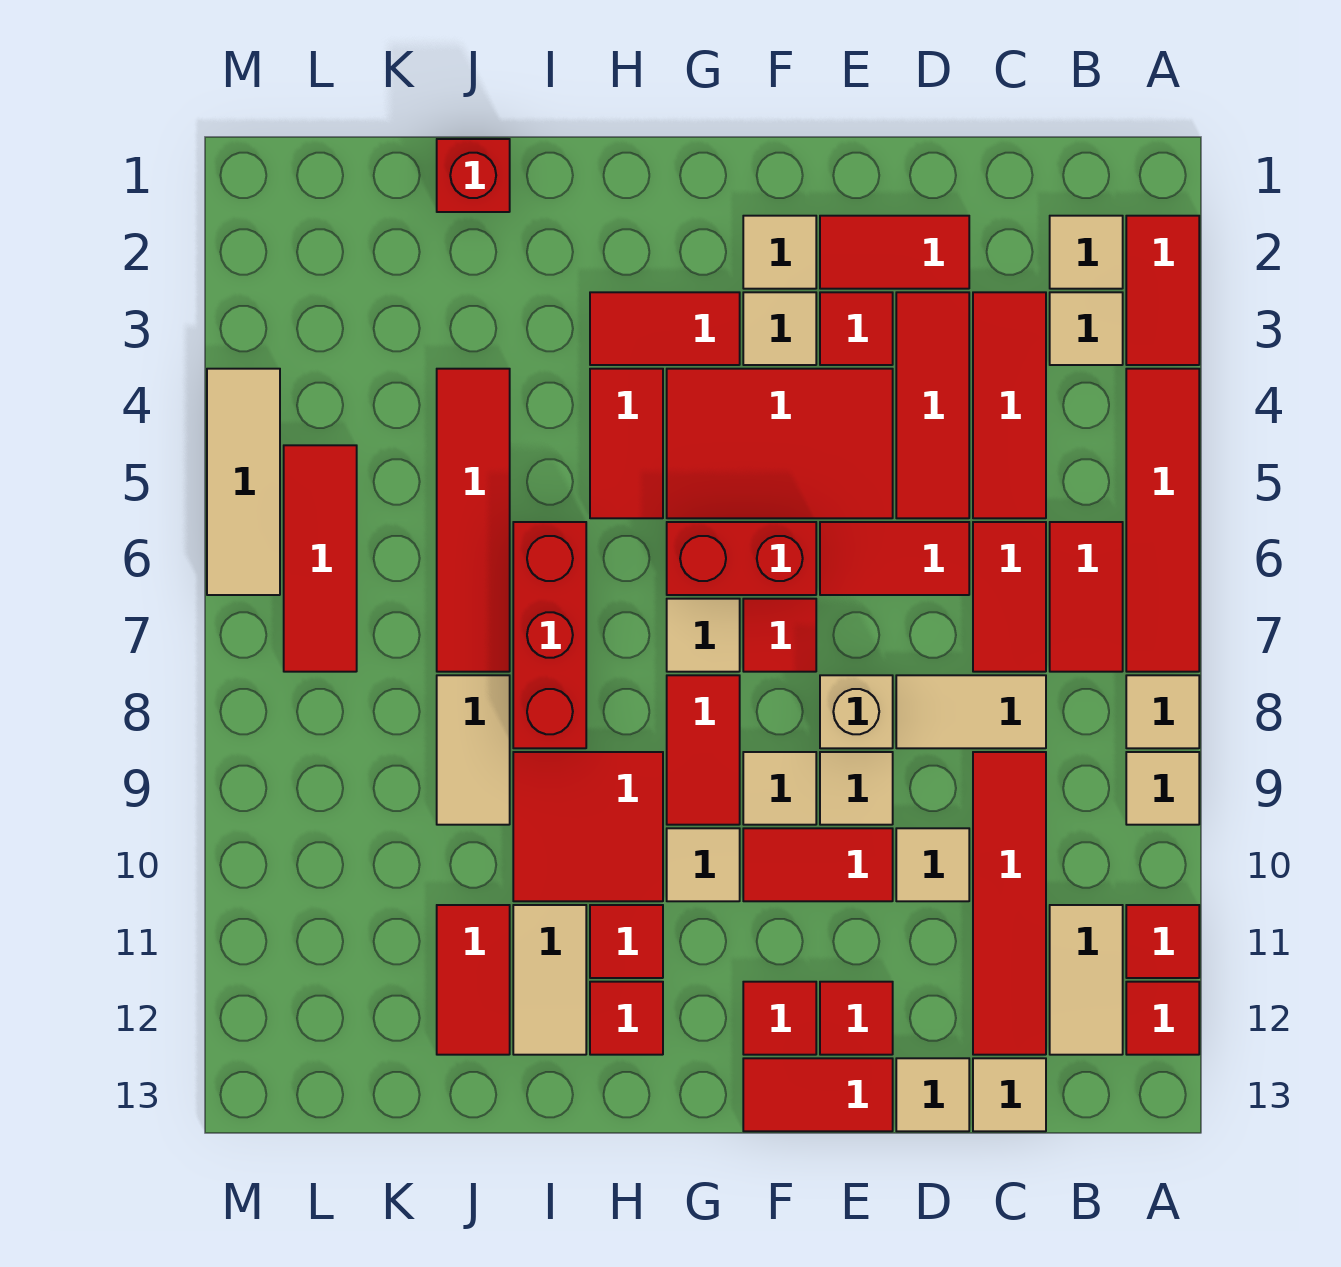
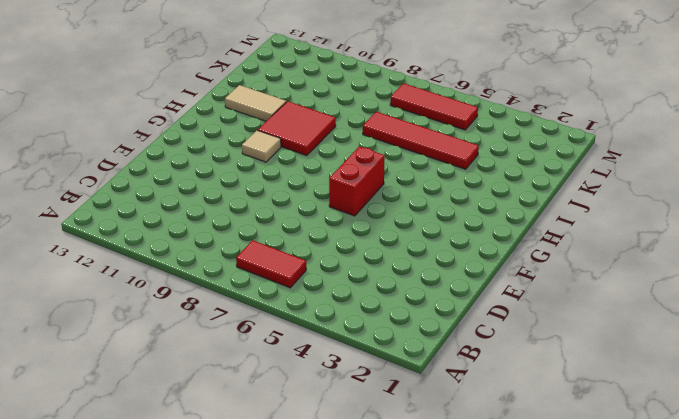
none -> red tile A2:A3 level 1
none -> red tile A4:A7 level 1
none -> tan tile A8 level 1
none -> tan tile A9 level 1

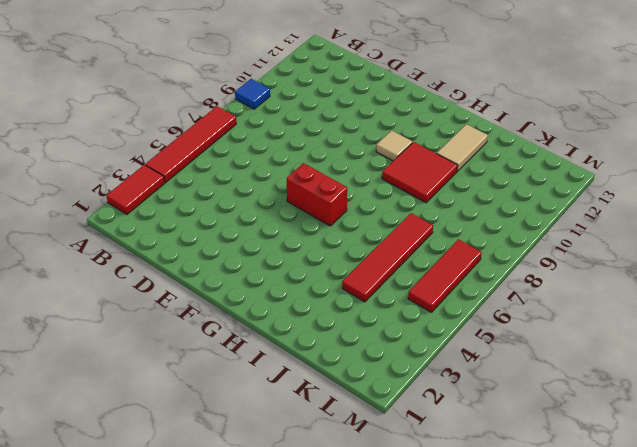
blue tile A9 level 1 -> tan tile A9 level 1
none -> tan tile A8 level 1
none -> red tile A11 level 1
none -> red tile A12 level 1
none -> tan tile B2 level 1

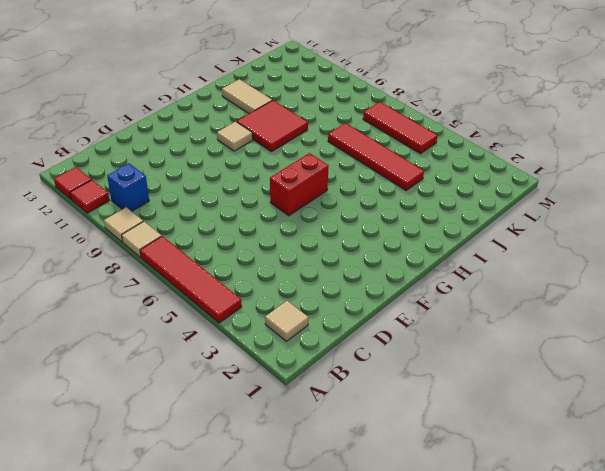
blue brick B10 level 1 -> none
none -> red tile A2:A3 level 1
none -> tan tile B3 level 1
none -> red tile B6:B7 level 1
none -> tan tile B11:B12 level 1

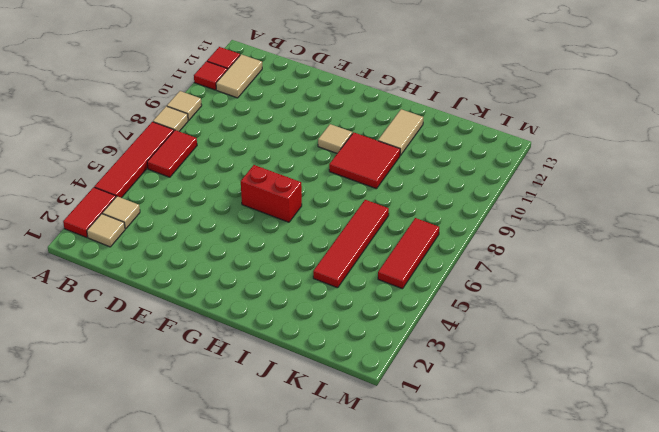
none -> red tile C3:C5 level 1
none -> red tile C6:C7 level 1
none -> tan tile C8:D8 level 1
none -> red tile C9:C12 level 1

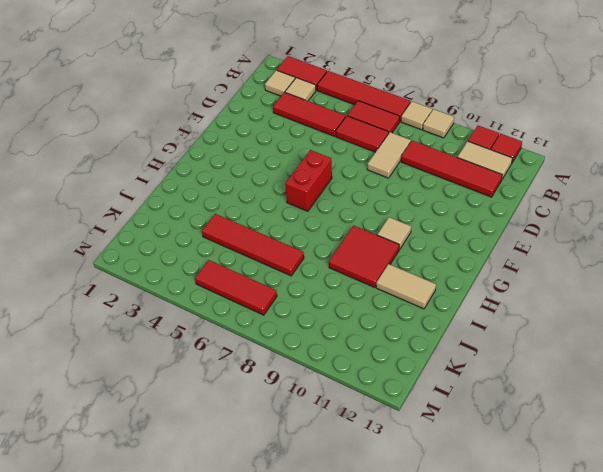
none -> tan tile C13 level 1
none -> red tile D2:E2 level 1
none -> red tile D3:D5 level 1
none -> red tile D6:E6 level 1

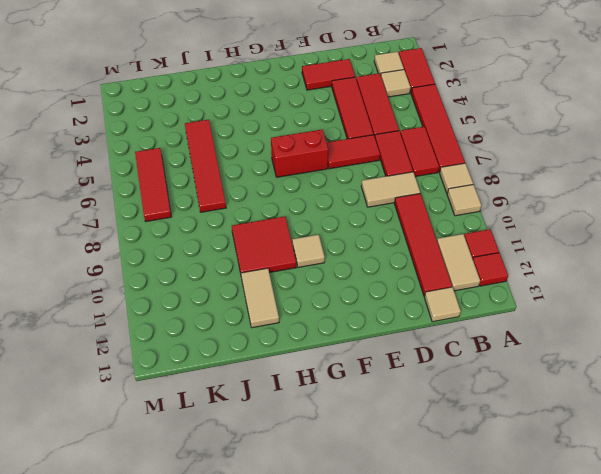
none -> tan tile D10 level 1
none -> tan tile D13 level 1
none -> red tile E3 level 1
none -> red tile E4:G5 level 1

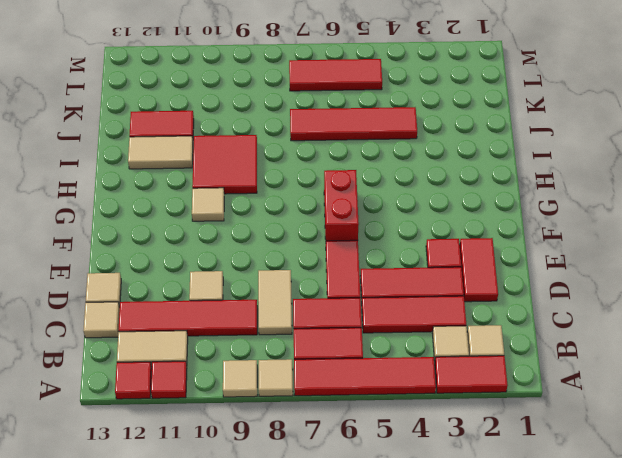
none -> red tile E4:G5 level 1
none -> tan brick E8 level 1
none -> tan tile E9 level 1
none -> red tile E10:F10 level 1

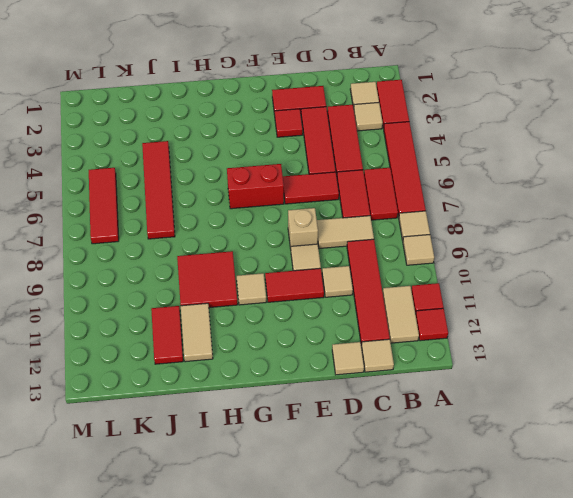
none -> red tile E4:G5 level 1
none -> red tile E12 level 1
none -> red tile E13:F13 level 1
none -> tan tile F2 level 1

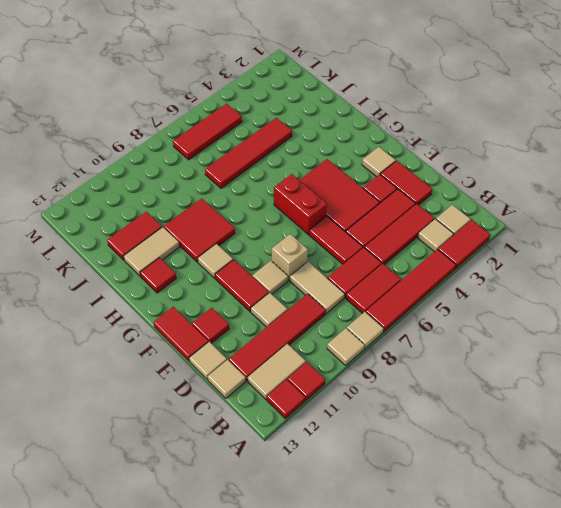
none -> tan tile F3 level 1
none -> red tile F7 level 1
none -> tan tile F9 level 1
none -> red tile F12 level 1

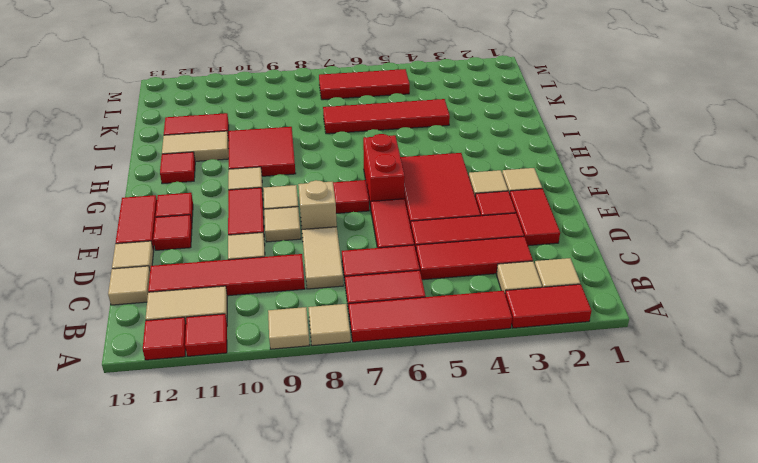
none -> red tile G3:H3 level 1
none -> tan tile G7 level 1
none -> red tile G8:G9 level 1
none -> red tile H4:H5 level 1

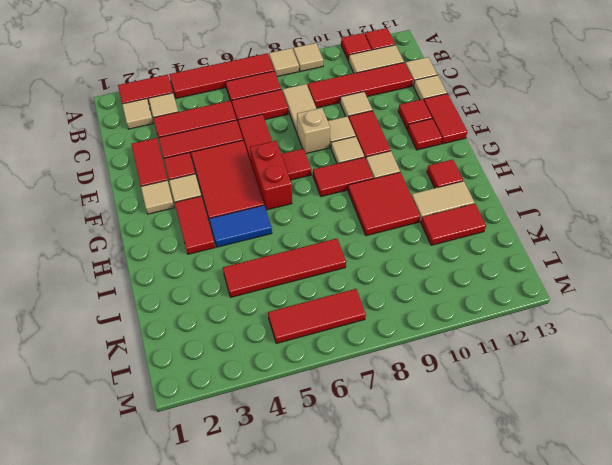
blue tile H4:H5 level 1 -> red tile H4:H5 level 1
none -> tan tile G7 level 1
none -> red tile H11 level 1
none -> red brick I6:I8 level 1
none -> red brick J1 level 1

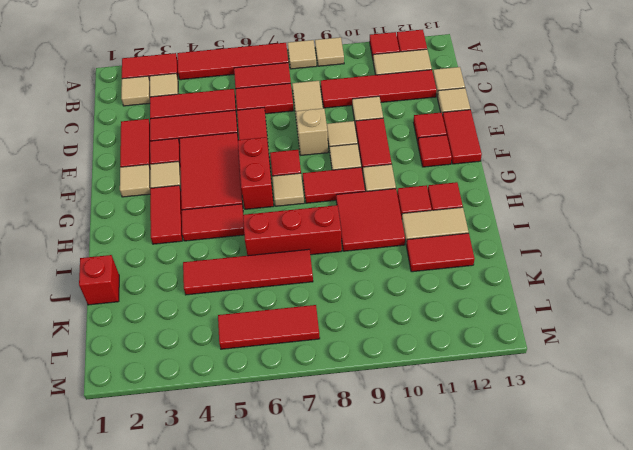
none -> tan tile J8:J9 level 1
none -> tan tile M4:M6 level 1

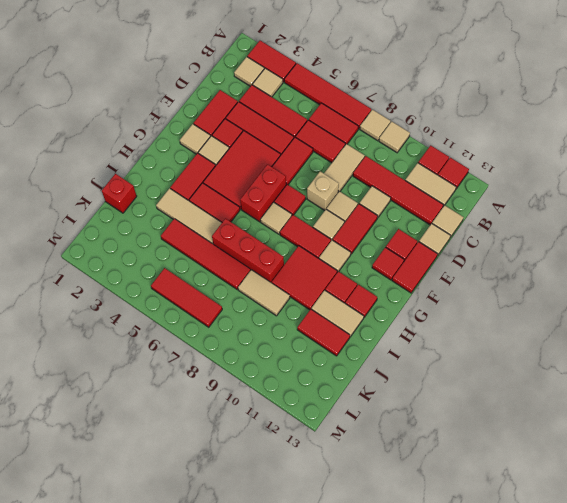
tan tile I3:I5 level 1 -> tan tile M4:M6 level 1

